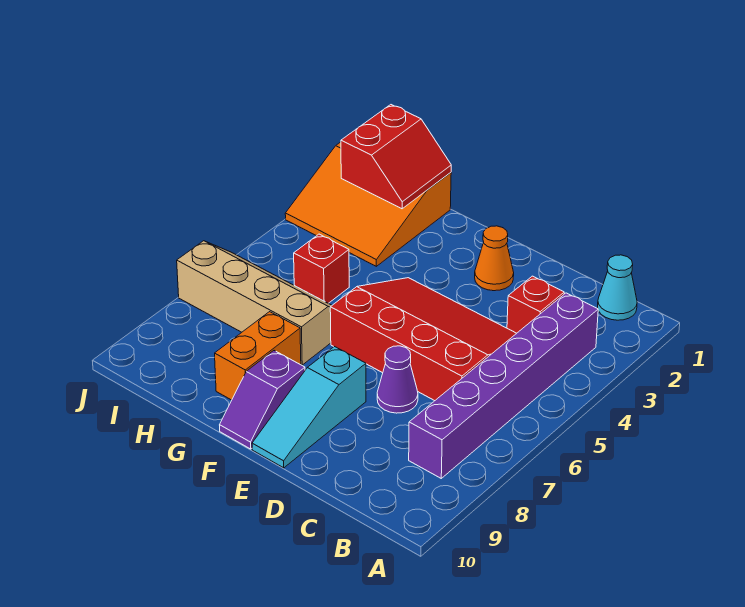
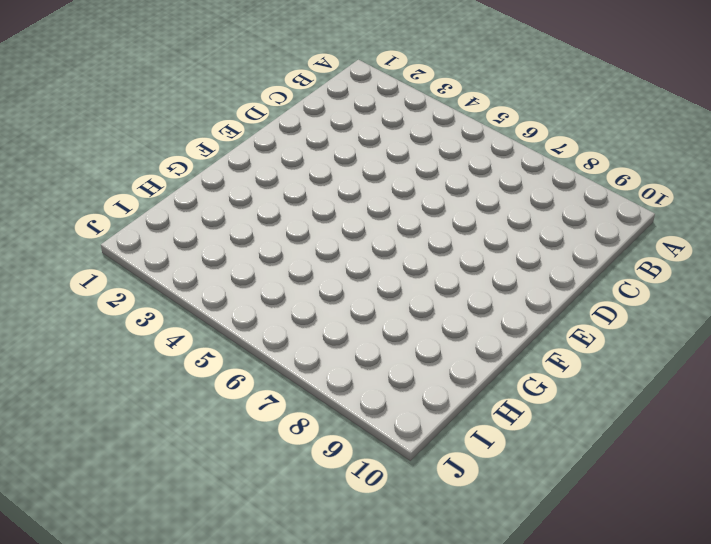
none -> cyan cone B1 level 1
none -> purple brick B3:B8 level 1
none -> red brick C3 level 1

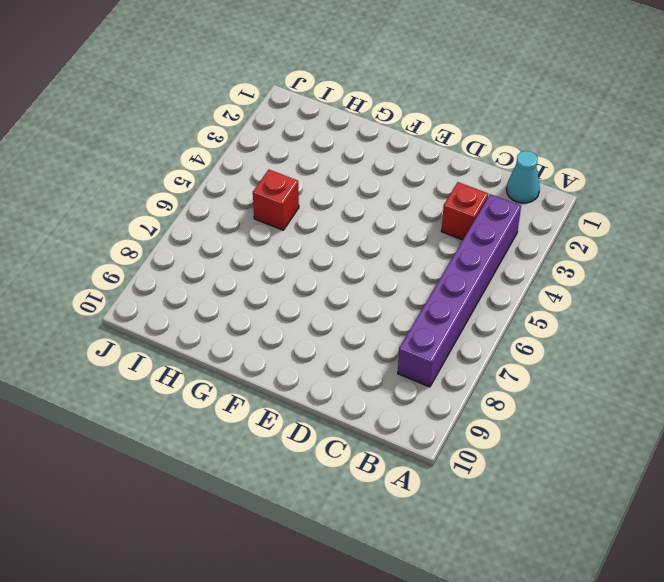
none -> red slope C4:F6 level 1 top 6
none -> purple cone D7 level 1
none -> orange cone E2 level 1

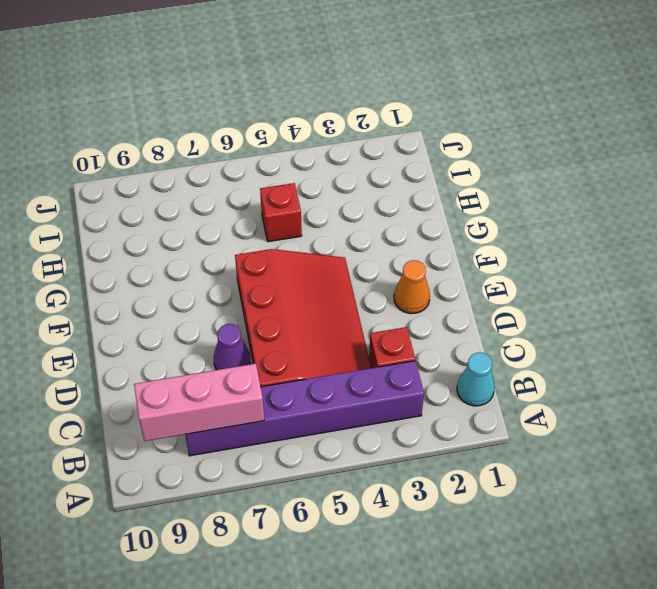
pink brick B7:B9 level 2 -> none
none -> cyan slope E8:E10 level 1 top 8
none -> purple slope F9:F10 level 1 top 9
none -> tan slope G6:J7 level 1 top 7

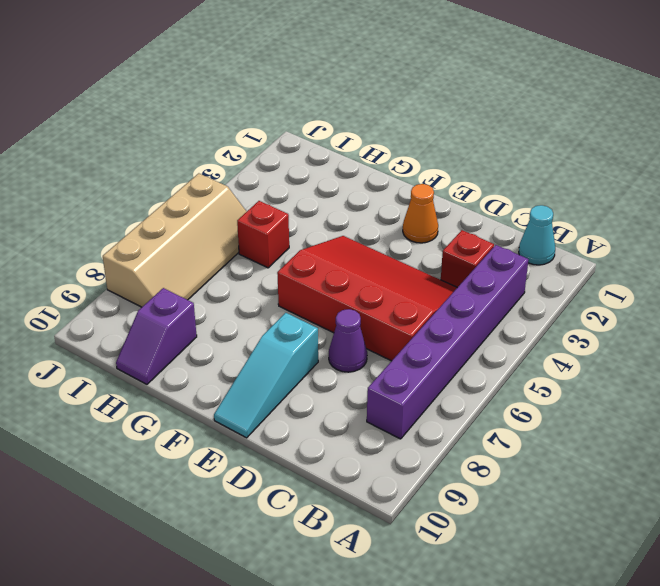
purple slope H9:H10 level 1 top 9 -> purple slope F9:F10 level 1 top 9
tan slope I5:J8 level 1 top J -> tan slope G6:J7 level 1 top 7
none -> orange brick G8:G9 level 1
none -> orange slope H1:J3 level 1 top 1
none -> red slope H1:I2 level 2 top I

